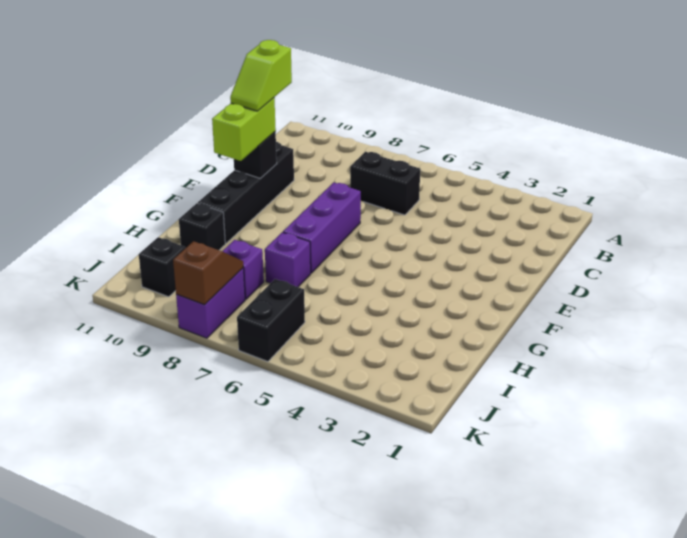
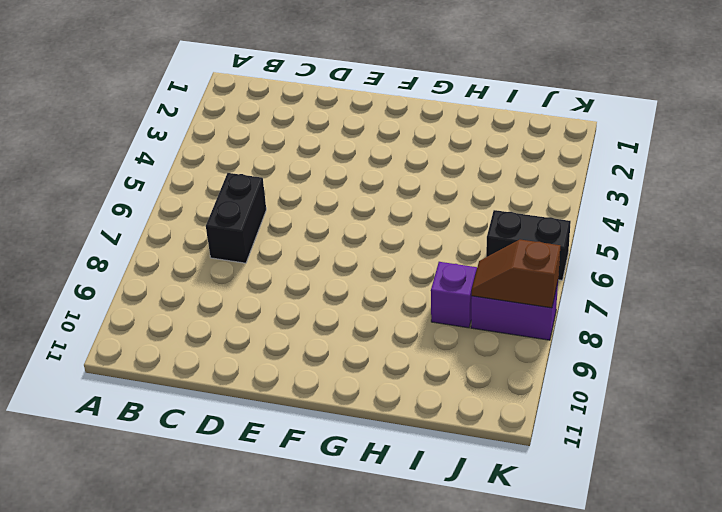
none -> black brick D10:G10 level 1
none -> purple brick E7:G7 level 1
none -> purple brick H7 level 1

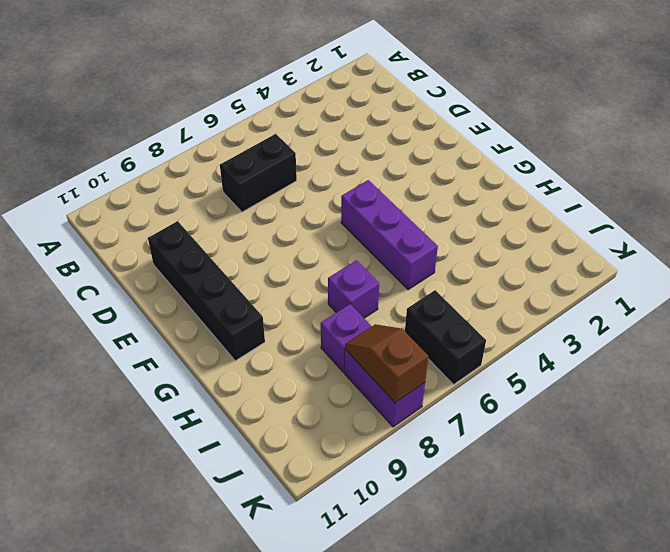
purple brick F5:H5 level 1 -> purple brick E7:G7 level 1
none -> black brick H10 level 1
none -> black brick J10 level 1
none -> black brick E10 level 2

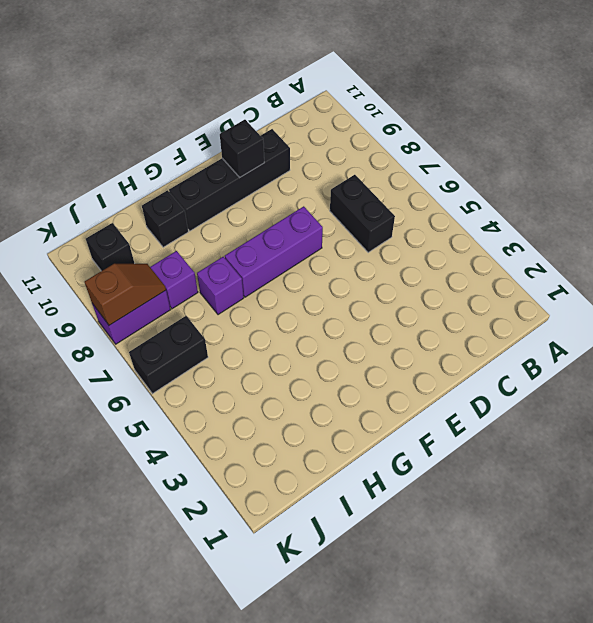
none -> lime brick E10:F10 level 3
none -> lime slope D10:E10 level 4 top D

